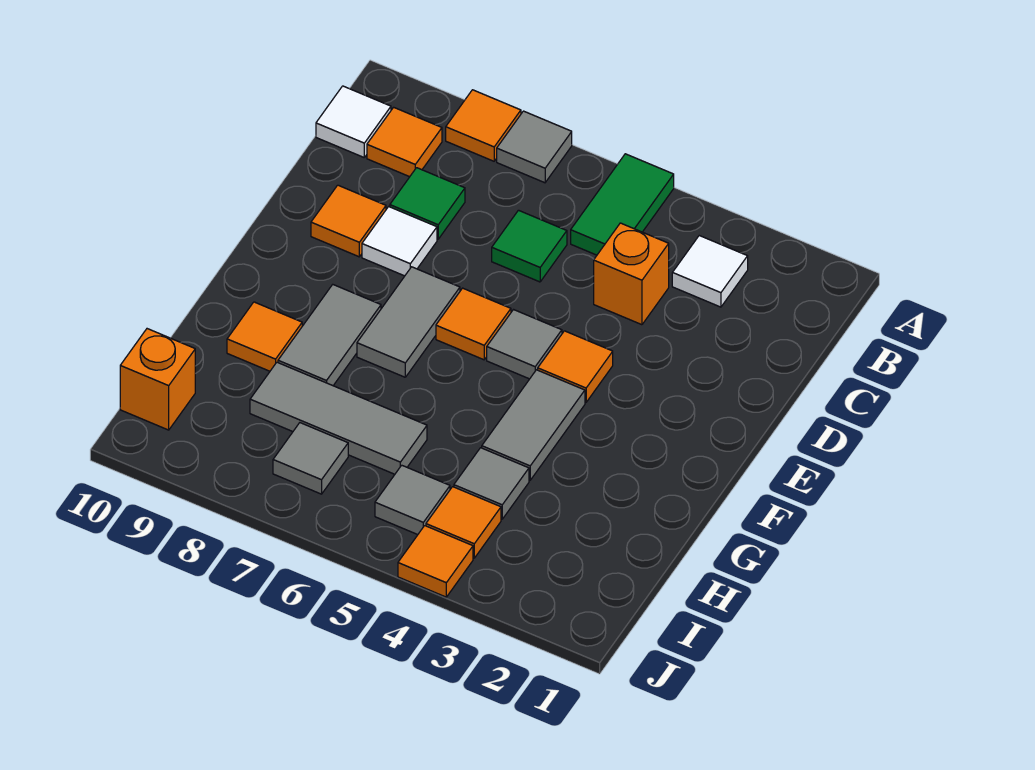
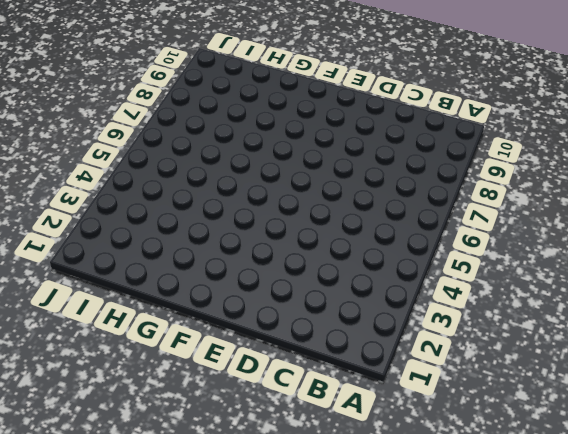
none -> green tile A5:B5 level 1
none -> grey tile A7 level 1
none -> orange tile A8 level 1

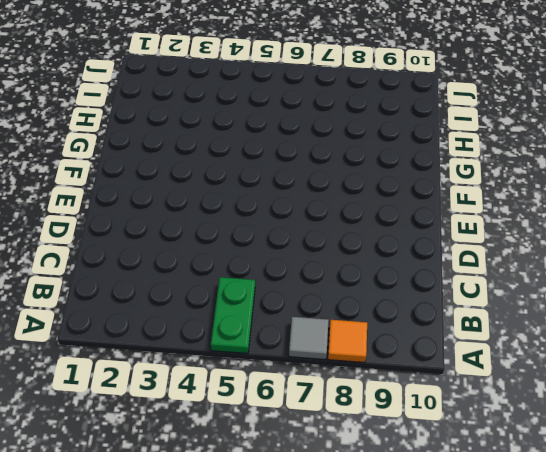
green plate A5:B5 level 1 -> green tile A5:B5 level 1
none -> white tile B3 level 1
none -> orange tile B9 level 1
none -> white tile B10 level 1

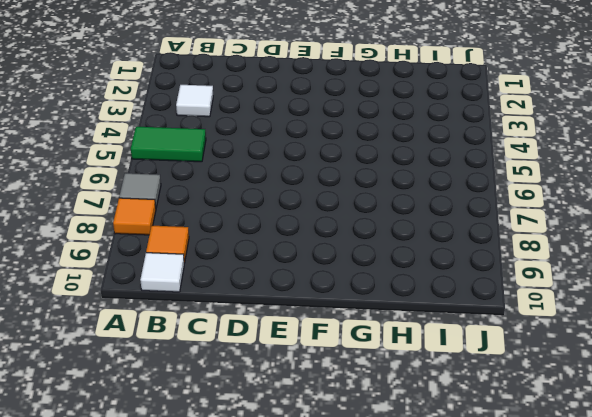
none -> orange brick C4 level 1
none -> green tile C6 level 1
none -> green tile C8 level 1

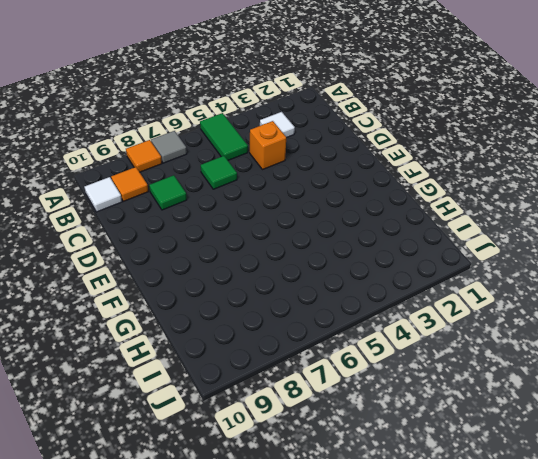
none -> white tile D8 level 1
none -> orange tile D9 level 1
none -> orange tile E4 level 1

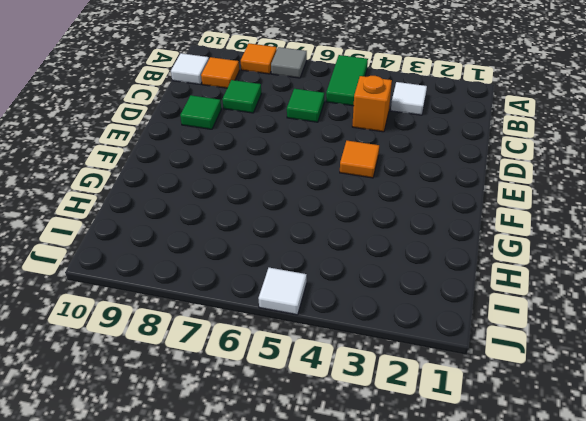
green tile D9 level 1 -> orange tile D9 level 1
white tile J5 level 1 -> white tile D8 level 1
none -> grey tile E5 level 1
none -> orange tile E6 level 1
none -> grey tile E7:F7 level 1

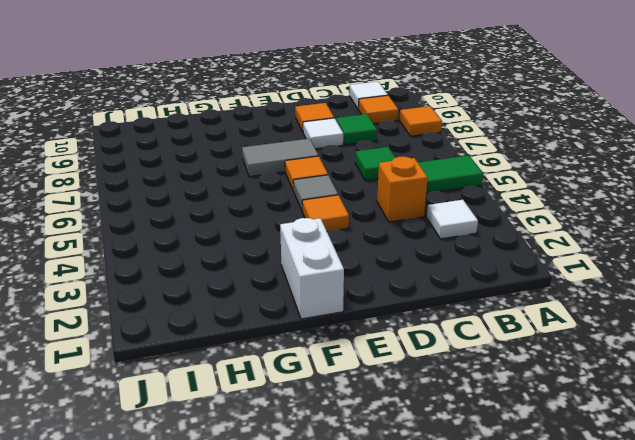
white brick F1:F2 level 1 -> none
none -> grey tile A7 level 1
none -> grey tile F4:G4 level 1
none -> grey tile F8:G8 level 1

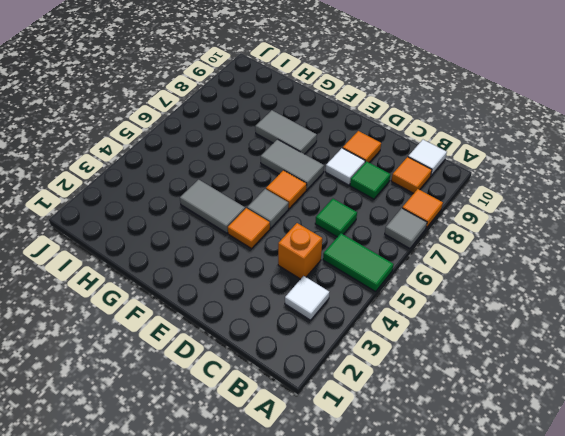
none -> orange tile G9 level 1
none -> grey tile H4 level 1
none -> grey tile H6:H8 level 1

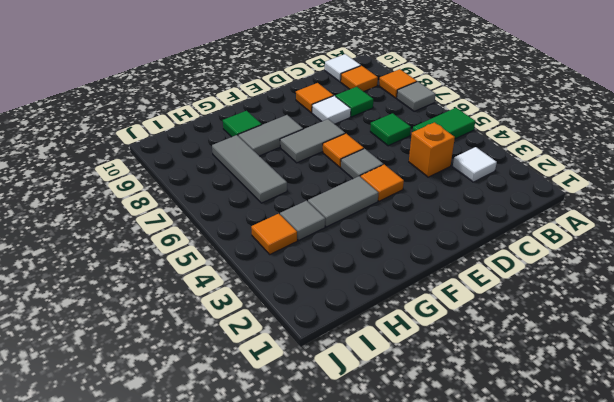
green tile G9 level 1 -> orange tile G9 level 1
none -> grey tile I5 level 1
none -> grey tile I7 level 1
none -> orange brick I10 level 1

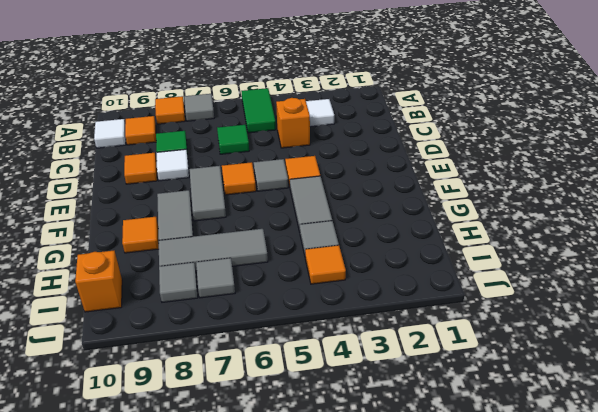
grey tile I8 level 1 -> grey tile I5 level 1
none -> orange tile J4 level 1

